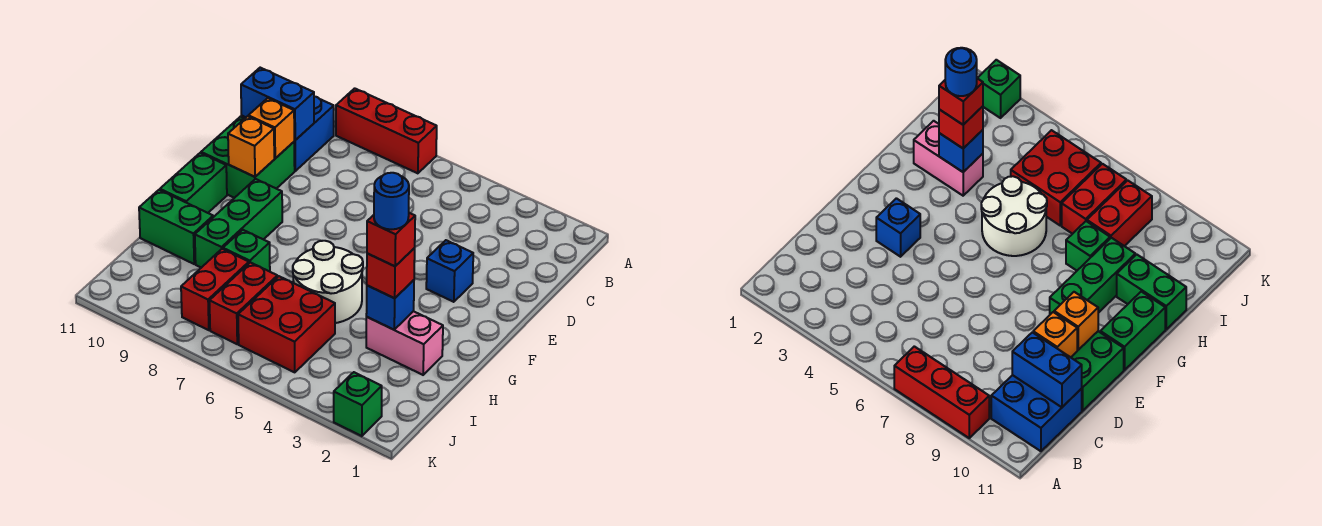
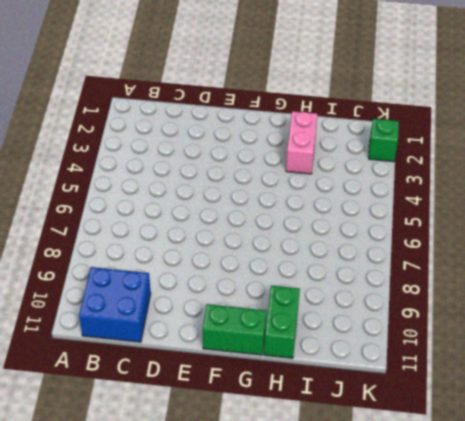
none -> red brick A7:A9 level 1
none -> green brick D10:E11 level 1
none -> blue brick E3 level 1

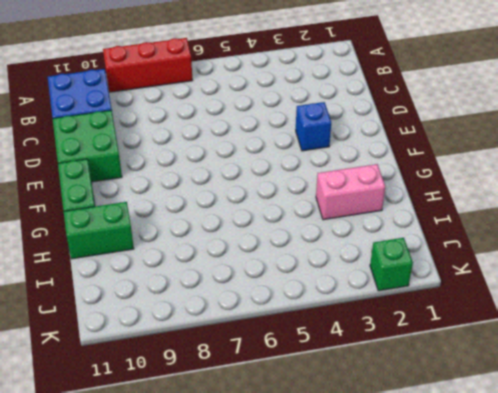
none -> green brick F9:H9 level 1
none -> white round brick G5:H6 level 1
none -> green brick H8 level 1

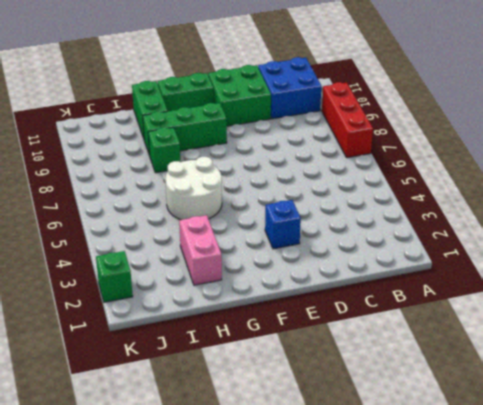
none -> red brick I5:J6 level 1
none -> red brick I7:J7 level 1
none -> red brick I8:J8 level 1

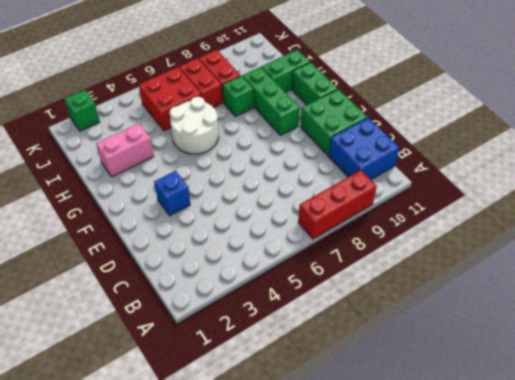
none -> blue brick C10:C11 level 2
none -> orange brick D10 level 2
none -> orange brick E10 level 2

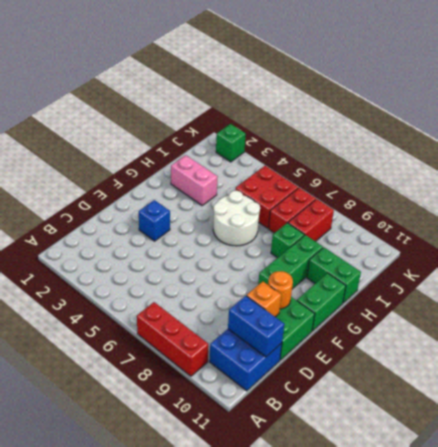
orange round brick E10 level 2 -> orange brick E10 level 2
none -> blue brick H3 level 2
none -> red brick H3 level 3
none -> red brick H3 level 4

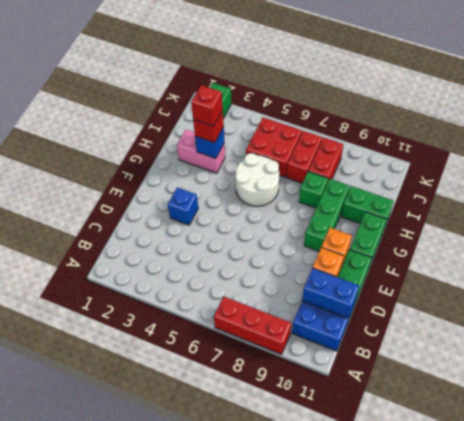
none -> blue round brick H3 level 5

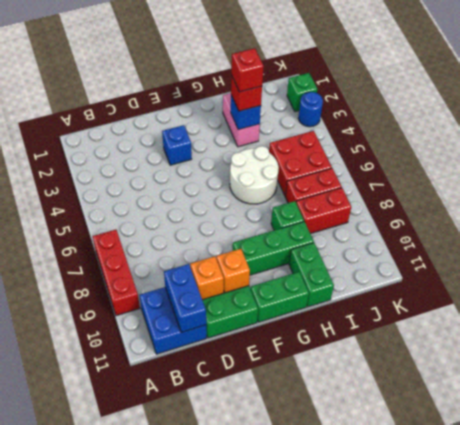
blue round brick K3 level 1 -> blue round brick H3 level 5

